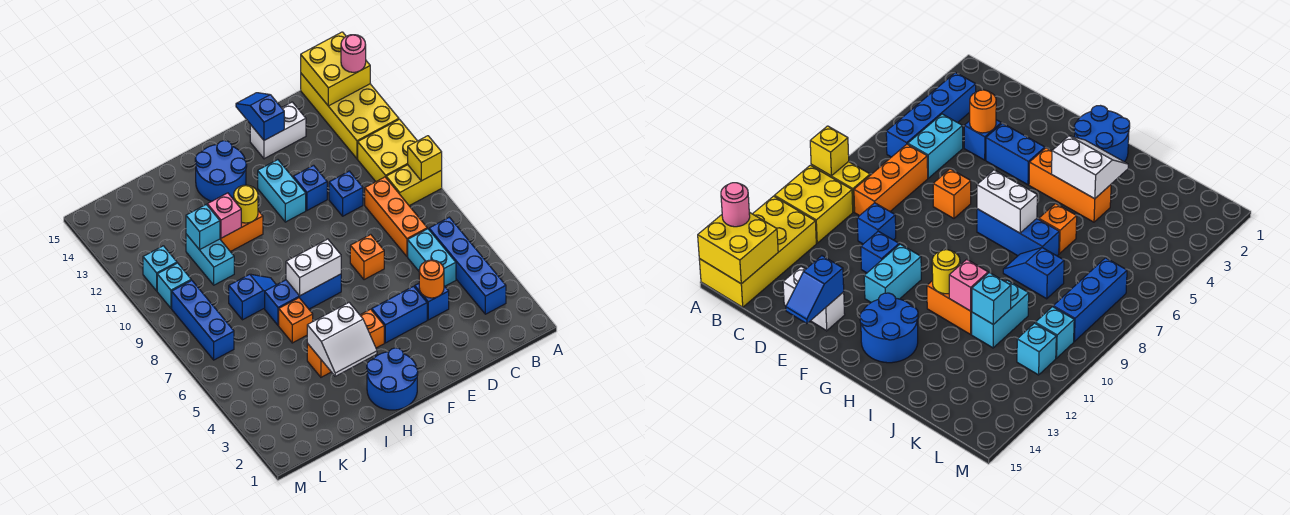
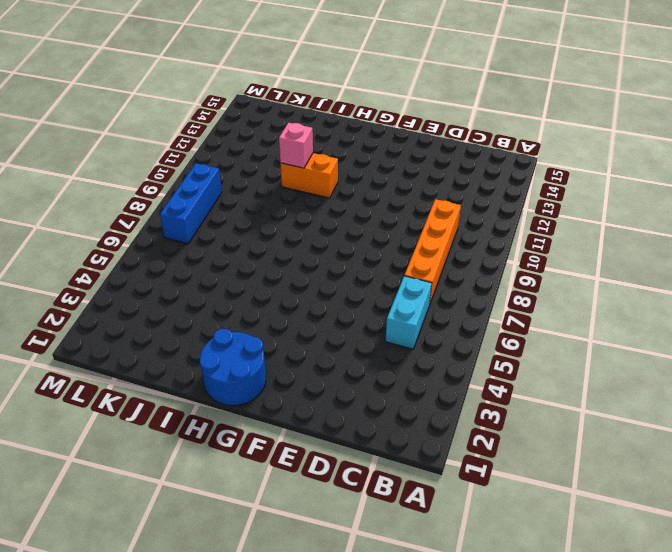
orange brick C7:C10 level 1 -> orange brick C7:C9 level 1
none -> yellow brick A9:B9 level 1
none -> yellow brick A10:B11 level 1
none -> yellow brick A12:B15 level 1
none -> blue brick B3:B6 level 1

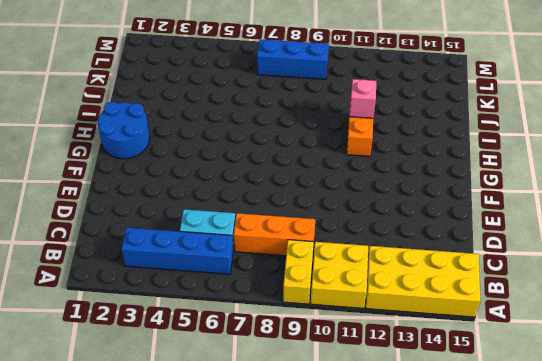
none -> blue brick D4 level 1
none -> blue brick D10 level 1
none -> white brick D14:E14 level 1
none -> blue brick E4:F4 level 1

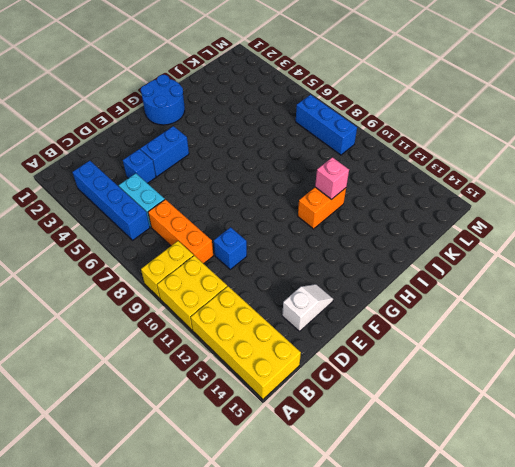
white slope D14:E14 level 1 top D -> white brick D14:E14 level 1
none -> orange brick E7 level 1
none -> blue brick E11 level 1
none -> cyan brick F11:F12 level 1
none -> orange brick G4:I4 level 1

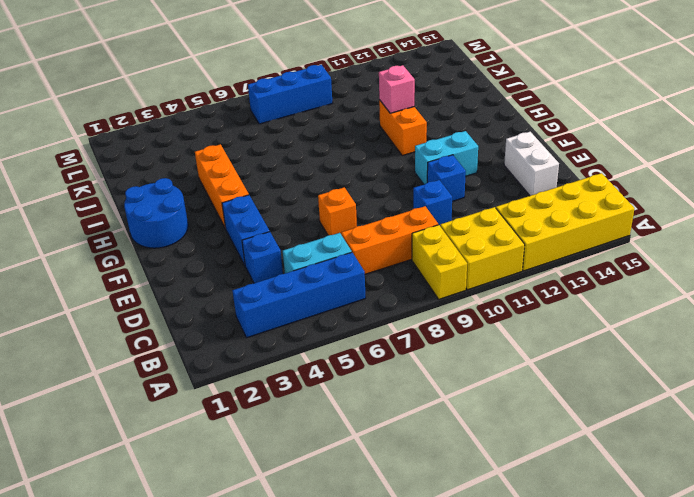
none -> blue brick G7:I7 level 1
none -> blue round brick G13:H14 level 1
none -> orange brick I6 level 1
none -> blue slope I8:J8 level 1 top J

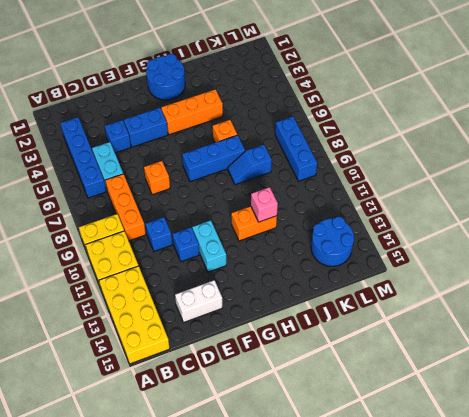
blue round brick K13:L14 level 1 -> blue round brick G13:H14 level 1
none -> cyan brick J10:J11 level 1
none -> cyan brick L10 level 1
none -> cyan brick L11 level 1
none -> yellow brick A9 level 2

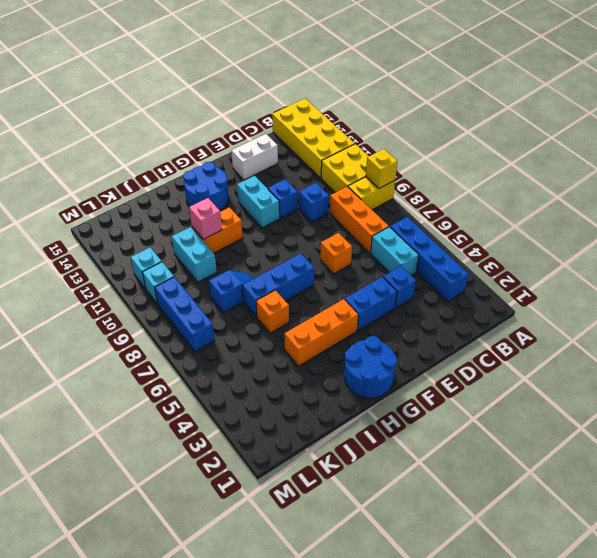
none -> yellow brick A14:B15 level 2
none -> orange round brick D4 level 2
none -> blue slope E14:E15 level 2 top 14
none -> white brick G7:H7 level 2

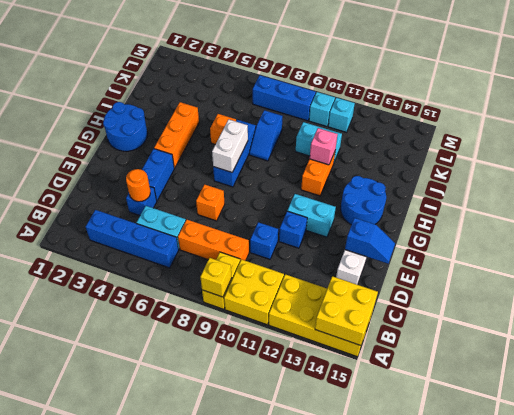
none -> white slope H3:I4 level 2 top 4
none -> yellow round brick H11 level 2
none -> cyan brick J11 level 2
none -> pink round brick A14 level 3

